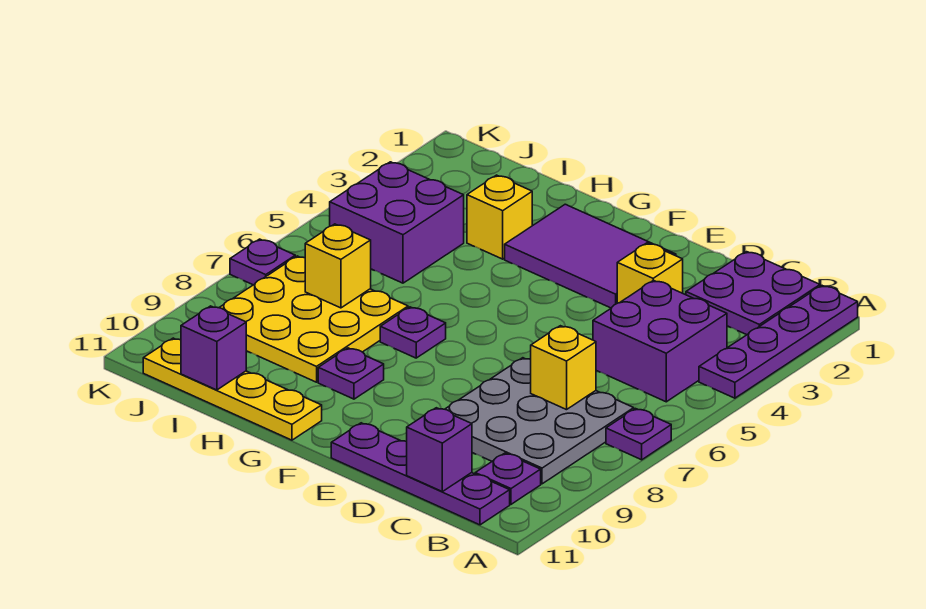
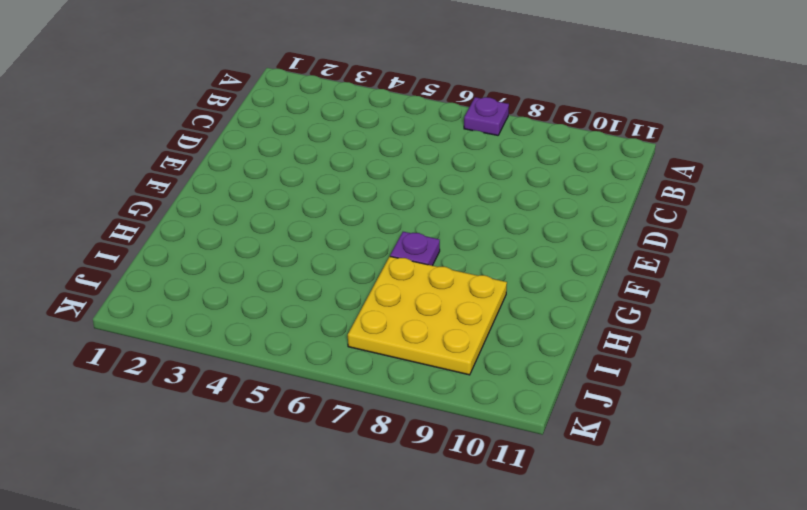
none -> purple plate A1:A4 level 1
none -> purple plate B1:C2 level 1
none -> purple brick B4:C5 level 1

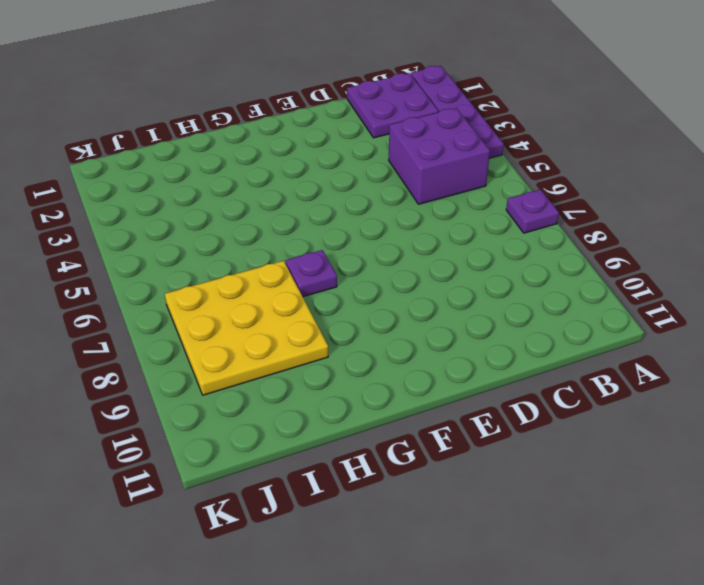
none -> grey plate B7:D9 level 1
none -> purple plate B10 level 1
none -> purple plate B11:E11 level 1

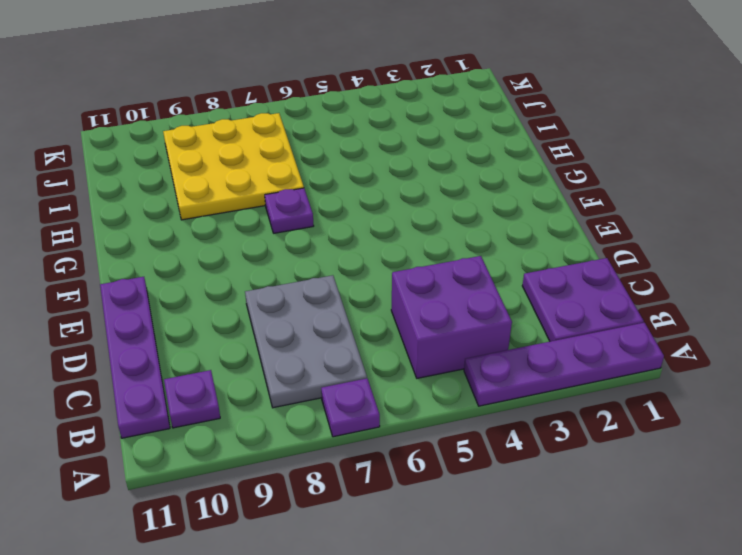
grey plate B7:D8 level 1 -> grey plate B7:D9 level 1
none -> yellow brick D3 level 1
none -> purple tile E2:G3 level 1
none -> purple plate G9 level 1

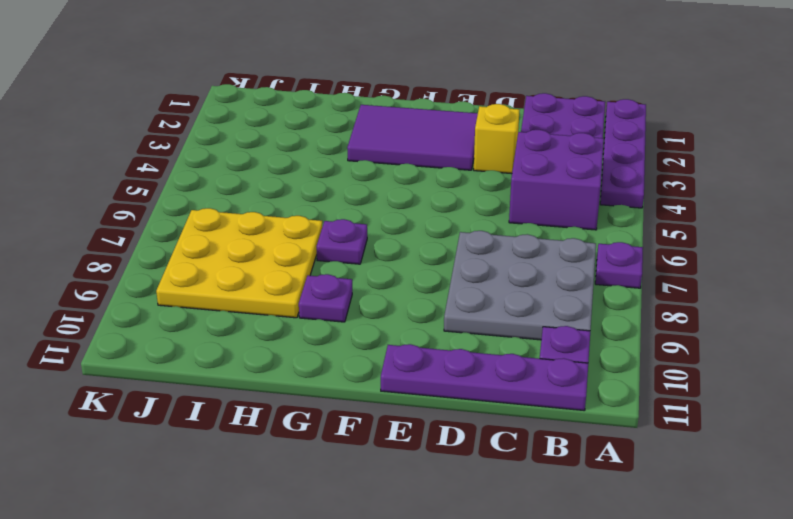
none -> yellow plate G11:J11 level 1
none -> yellow brick H3 level 1
none -> purple brick I4:J5 level 1

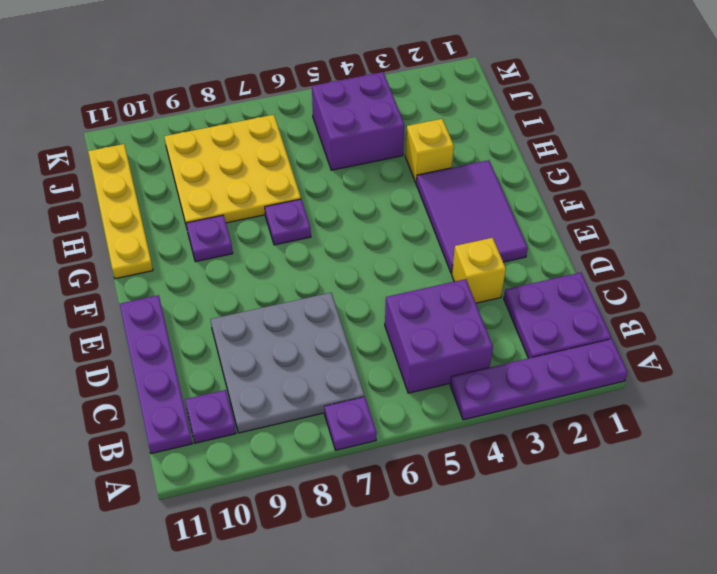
none -> purple plate K7 level 1
none -> yellow brick C7 level 2
none -> purple brick C11 level 2

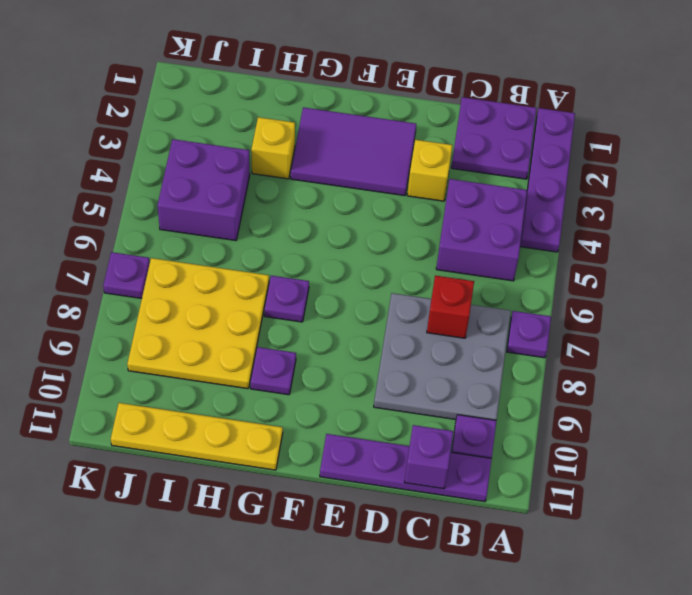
red brick C7 level 2 -> yellow brick C7 level 2
none -> yellow brick I7 level 2
none -> purple brick I11 level 2

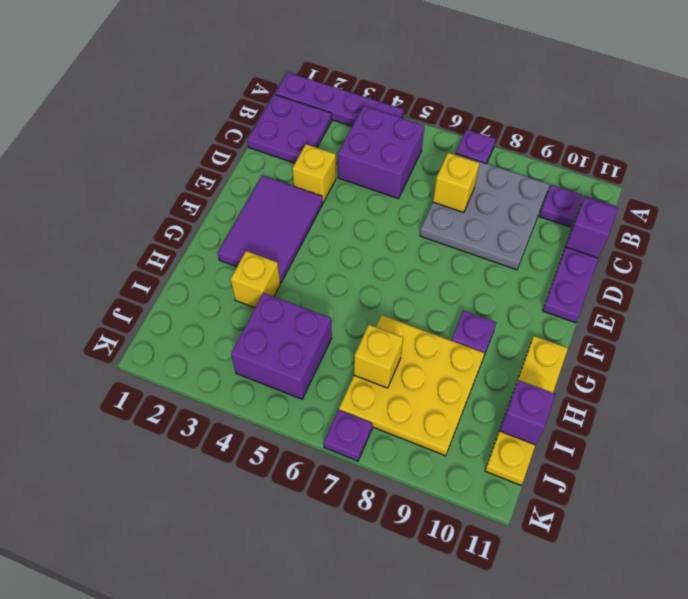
none -> purple plate G7 level 1

